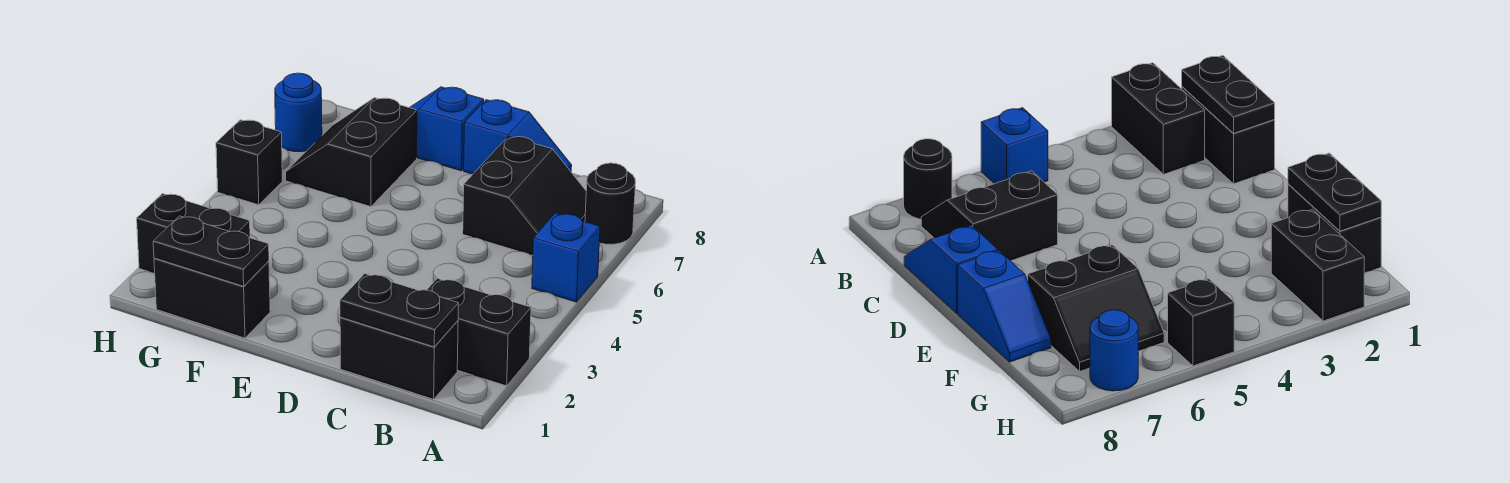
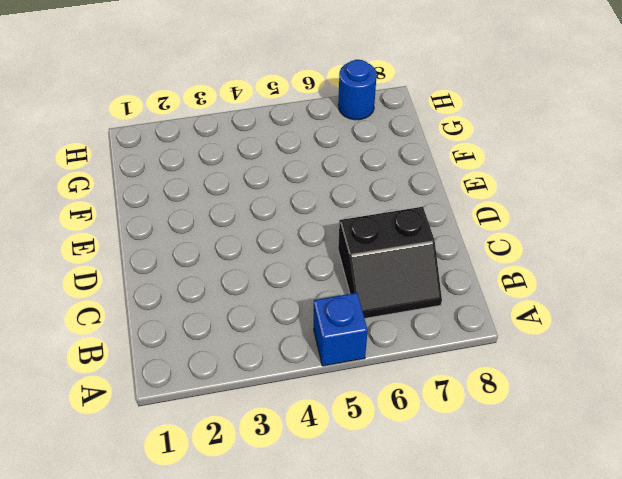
none -> black brick A2:B2 level 1
none -> black round brick A7 level 1
none -> black brick B1:C1 level 1

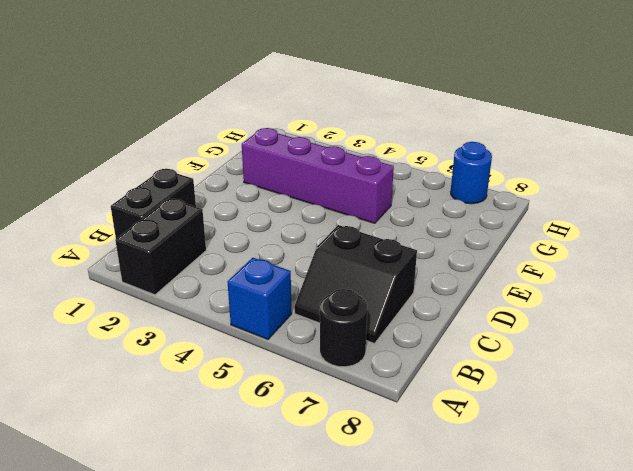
purple brick F2:F5 level 1 -> none
none -> blue slope C8:D8 level 1 top D
none -> blue slope E8:F8 level 1 top E
none -> black brick F1:G1 level 1

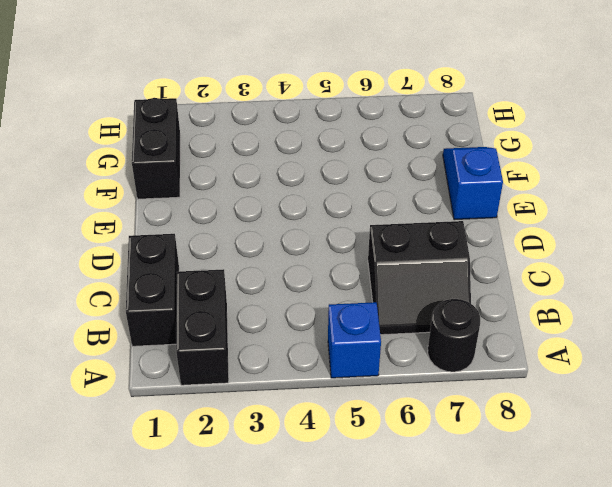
none -> blue slope C8:D8 level 1 top D
none -> black slope F6:G7 level 1 top F
none -> black brick G2:H2 level 1

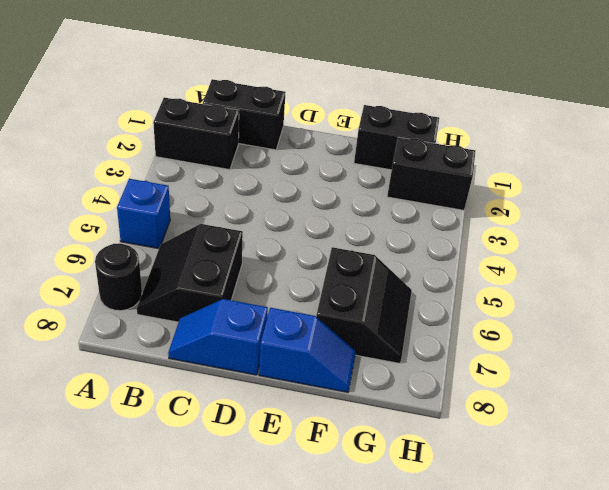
none -> black brick H5 level 1
none -> blue round brick H7 level 1
none -> black plate B1:C1 level 2

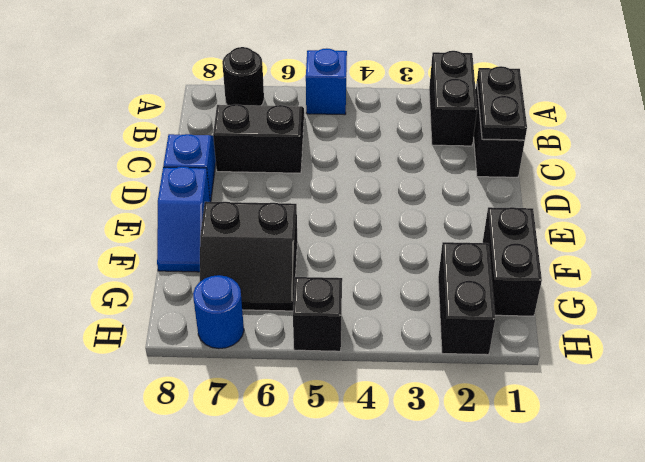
none -> black plate F1:G1 level 2

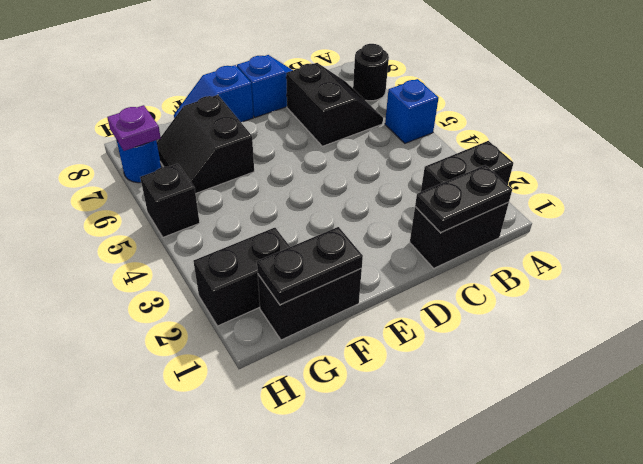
purple plate H7 level 2 -> none

